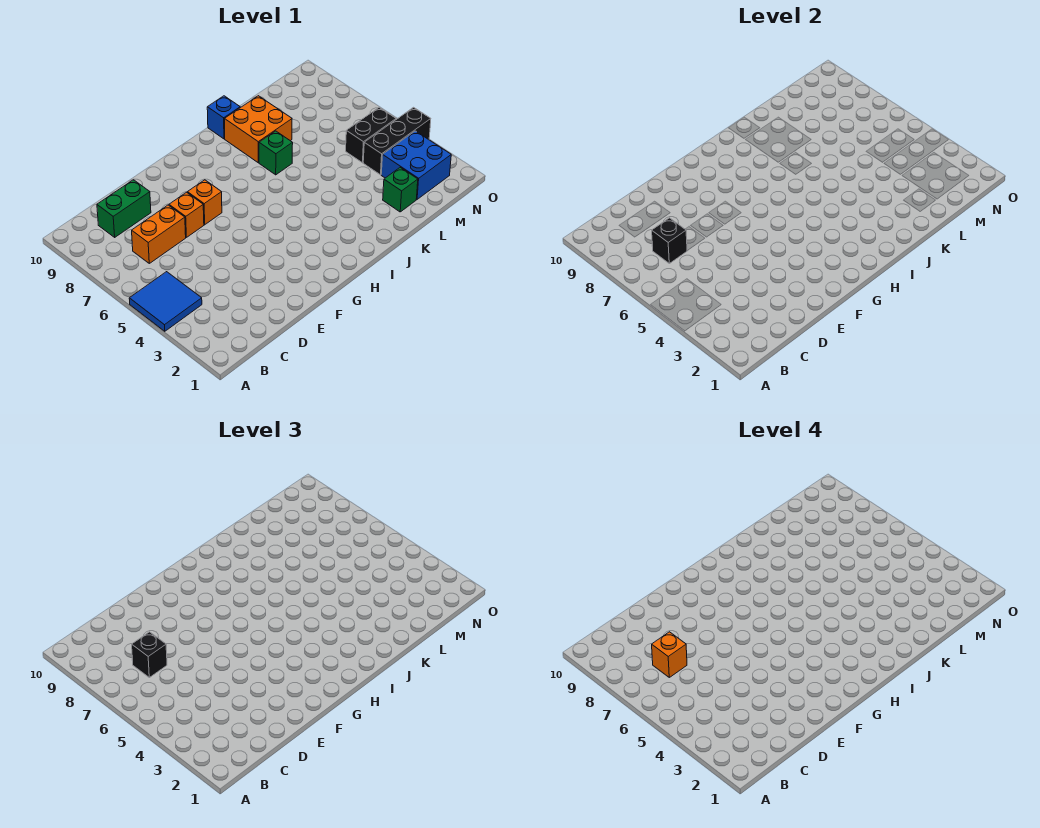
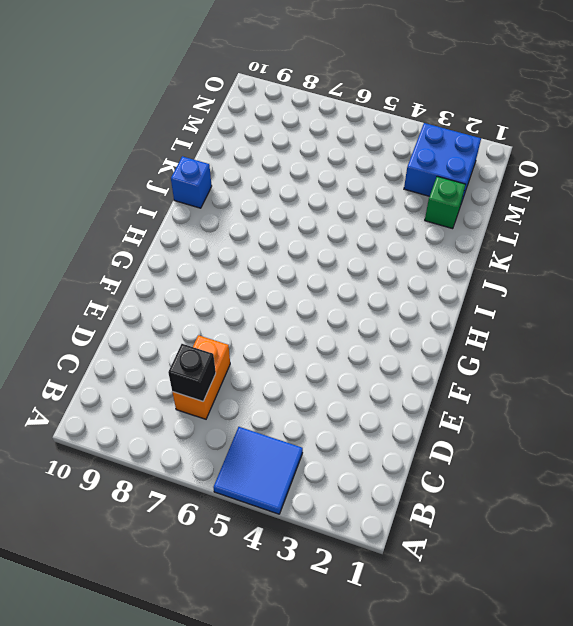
none -> green brick C9:D9 level 1
none -> orange brick E7 level 1
none -> orange brick F7 level 1

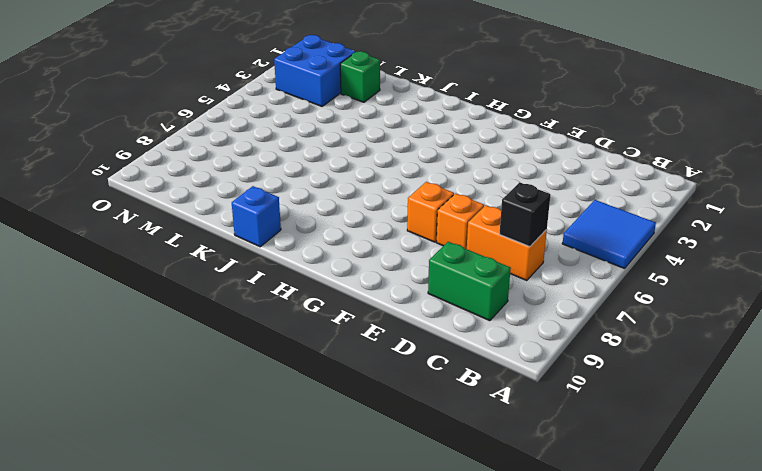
none -> green brick J7 level 1
none -> orange brick J8:K9 level 1
none -> black brick M4:O4 level 1

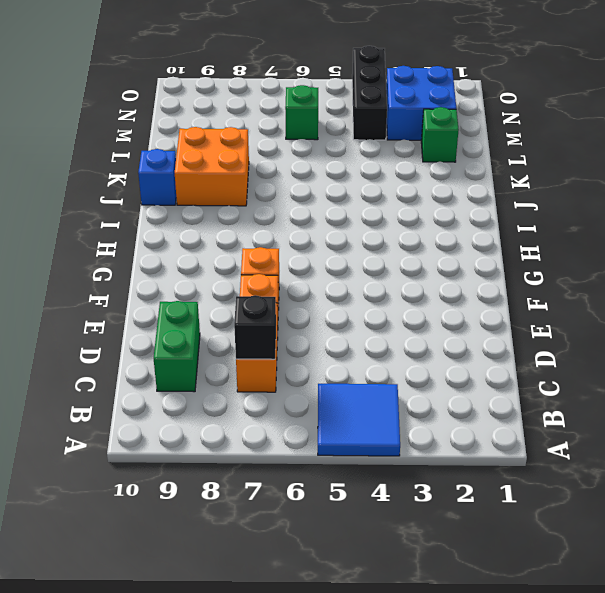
green brick M6 level 1 -> green brick J7 level 1
none -> black brick M5:N5 level 1
none -> black brick C7 level 3
none -> orange brick C7 level 4

